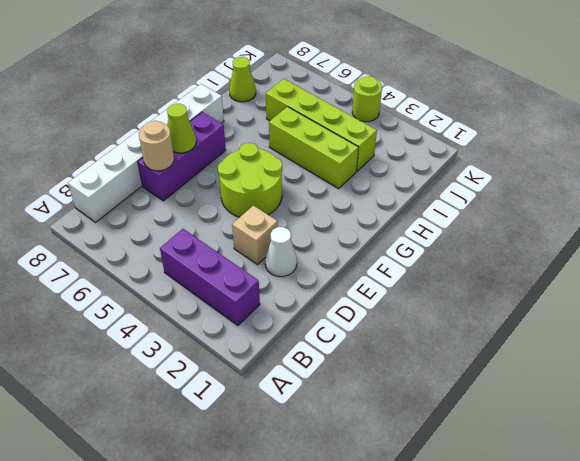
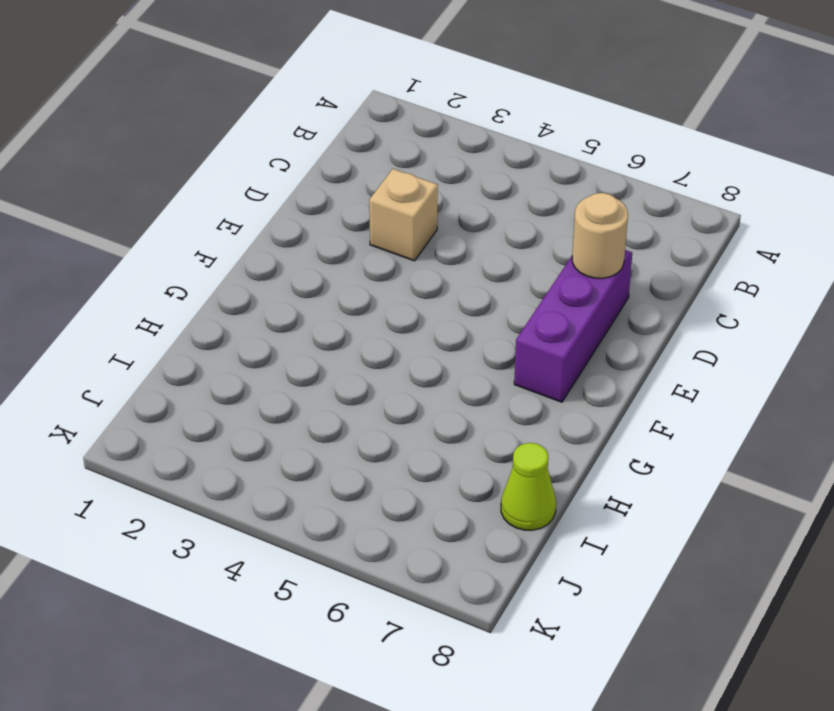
none -> purple brick B2:B4 level 1
none -> white brick B8:G8 level 1
none -> white cone D2 level 1

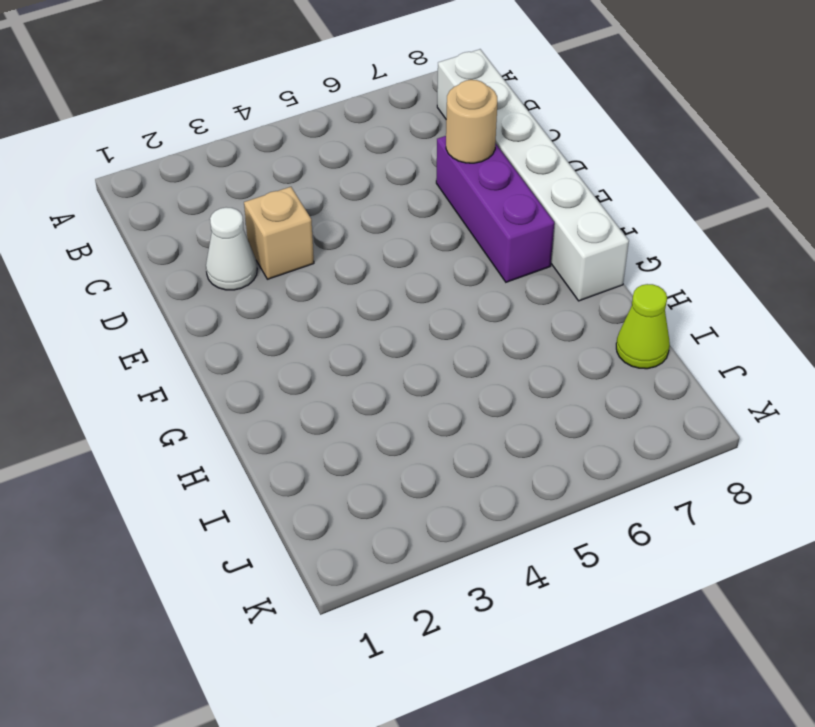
none -> purple brick B2:B4 level 1
none -> lime round brick E4:F5 level 1
none -> lime brick H3:H5 level 1

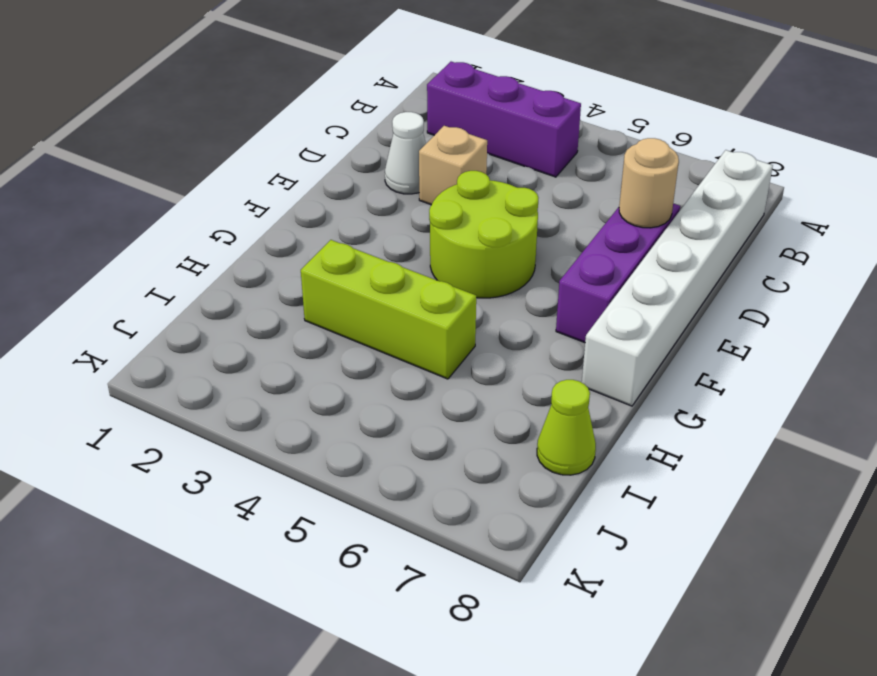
none -> lime brick I3:I6 level 1
none -> lime round brick K4 level 1
none -> lime cone E7 level 2

